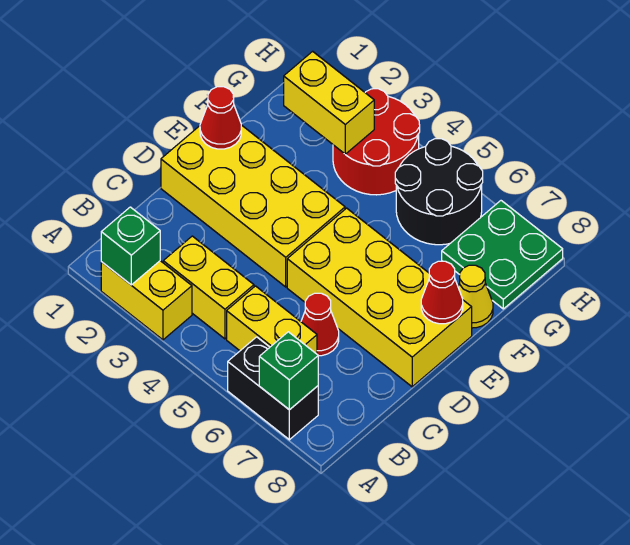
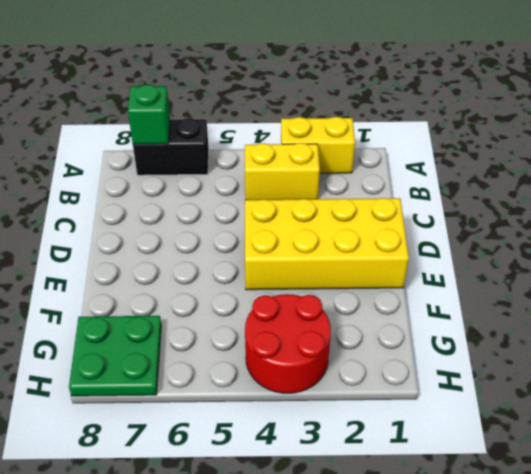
none -> yellow brick B5:B6 level 1
none -> red cone C6 level 1
none -> yellow brick D5:E8 level 1

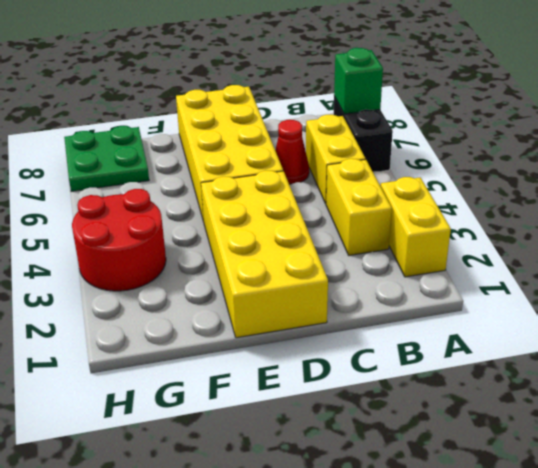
none -> yellow cone F8 level 1
none -> black round brick G5:H6 level 1
none -> green brick A2 level 2

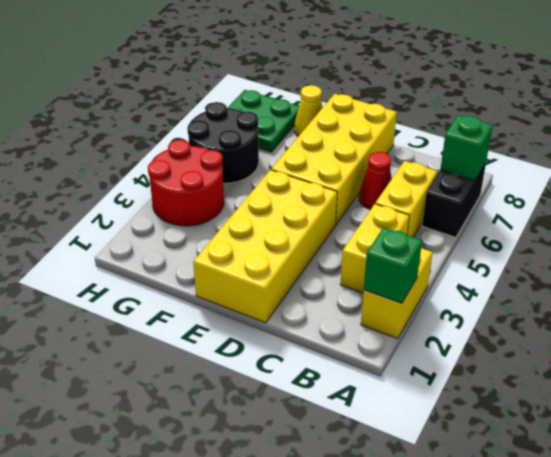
none -> red cone E1 level 2
none -> red cone E8 level 2
none -> yellow brick G2:G3 level 2

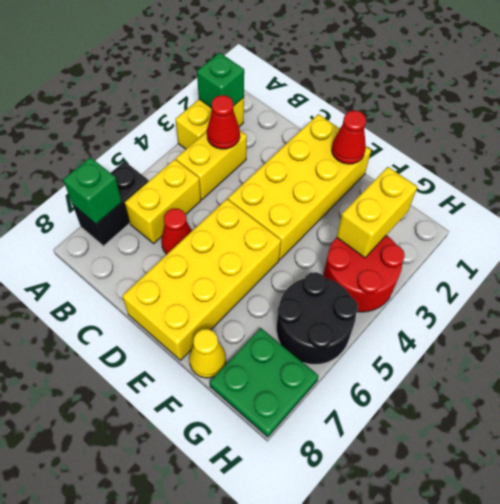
red cone B3 level 2 -> red cone E8 level 2

